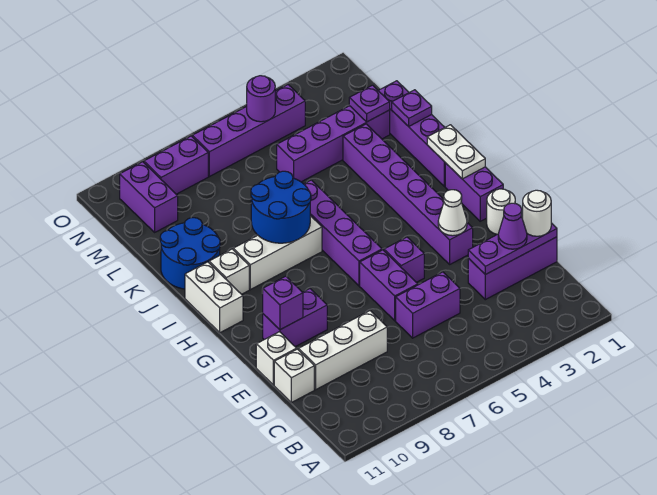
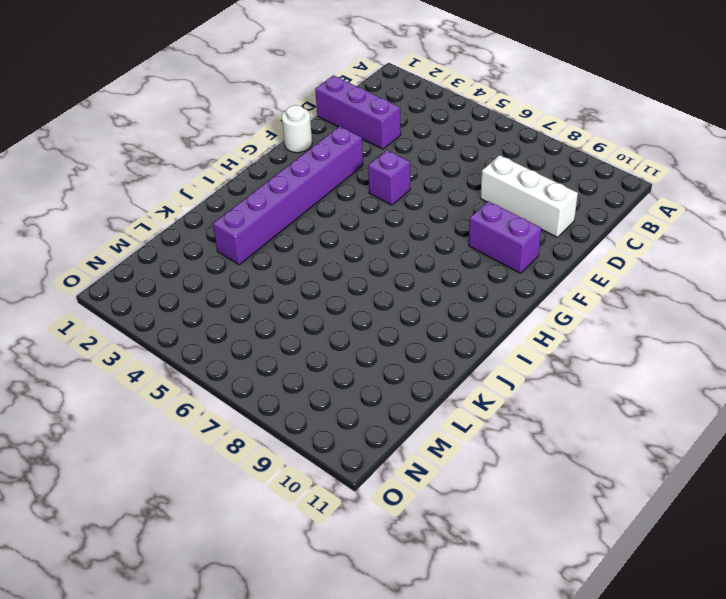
none -> purple brick D5:D6 level 1
none -> white brick D11 level 1
none -> purple brick E6:F6 level 1
none -> white brick E11 level 1

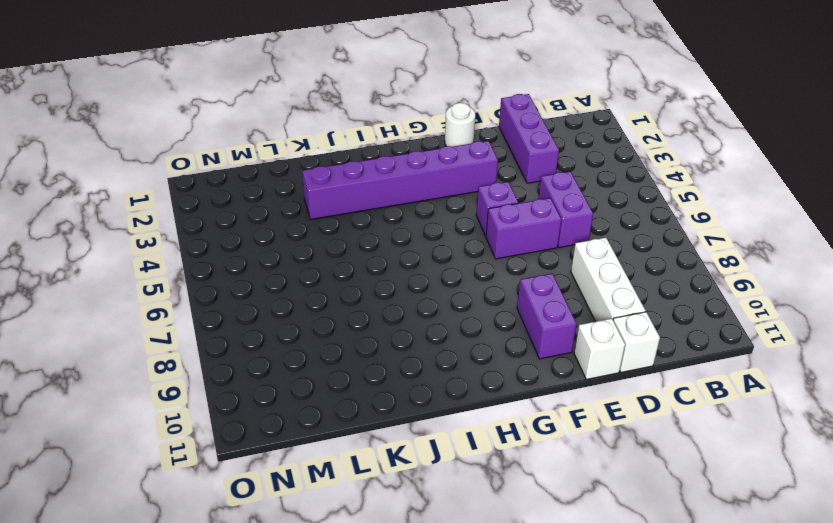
none -> purple brick G1:H1 level 1
none -> purple brick G6:J6 level 1
none -> white brick H11:I11 level 1
none -> purple brick I1:L1 level 1

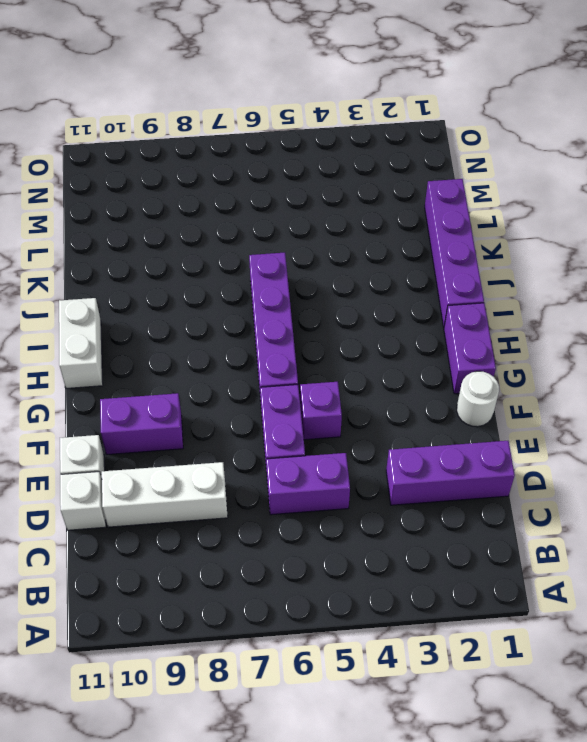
none -> purple brick F3:K3 level 1
none -> white brick I7:I9 level 1
none -> white brick I10 level 1
none -> blue round brick J10:K11 level 1

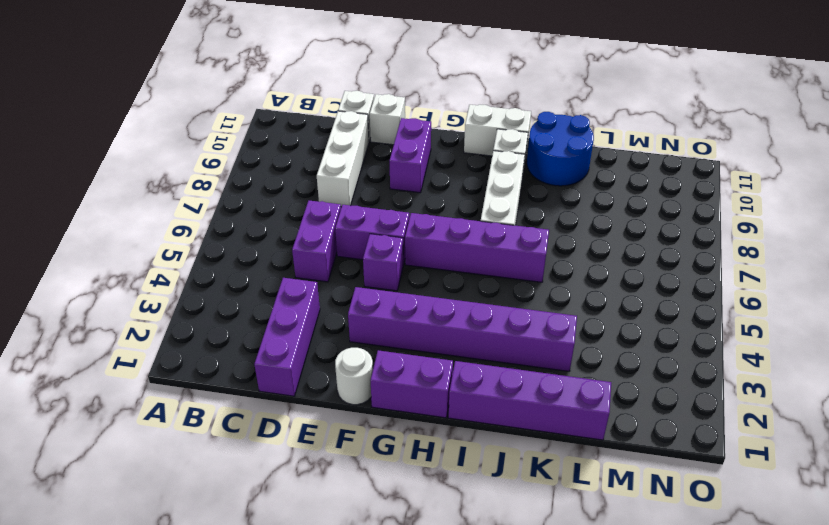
none -> purple brick L2:L5 level 1
none -> purple brick M10:N10 level 1
none -> purple brick N4:N7 level 1
none -> purple brick N8:N9 level 1

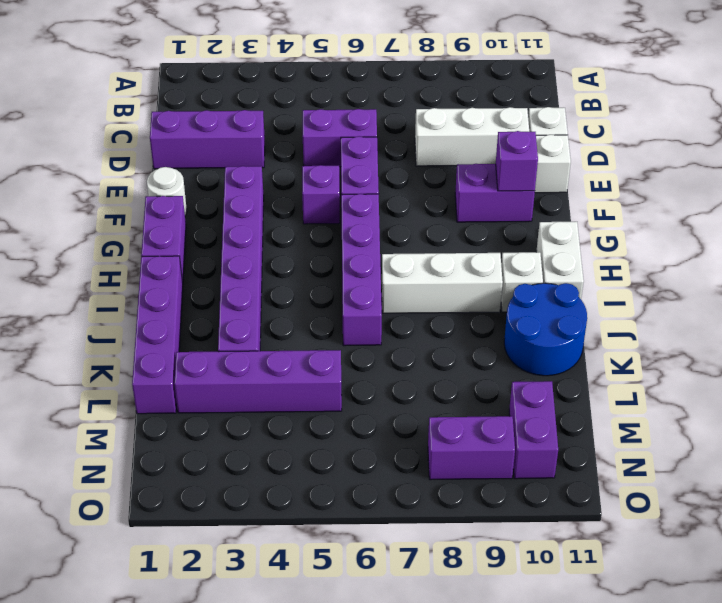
none -> purple brick N4:N7 level 1
none -> purple plate D1:D3 level 2
none -> white cone F3 level 2
none -> white plate H1:I1 level 2

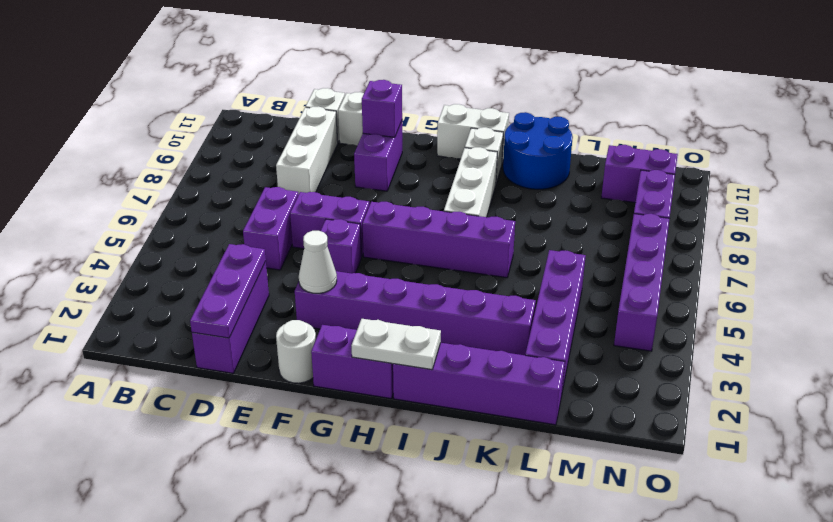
none -> blue round brick I7:J8 level 2
none -> purple plate K1 level 2
none -> purple plate L2 level 2
none -> purple round brick N5 level 2

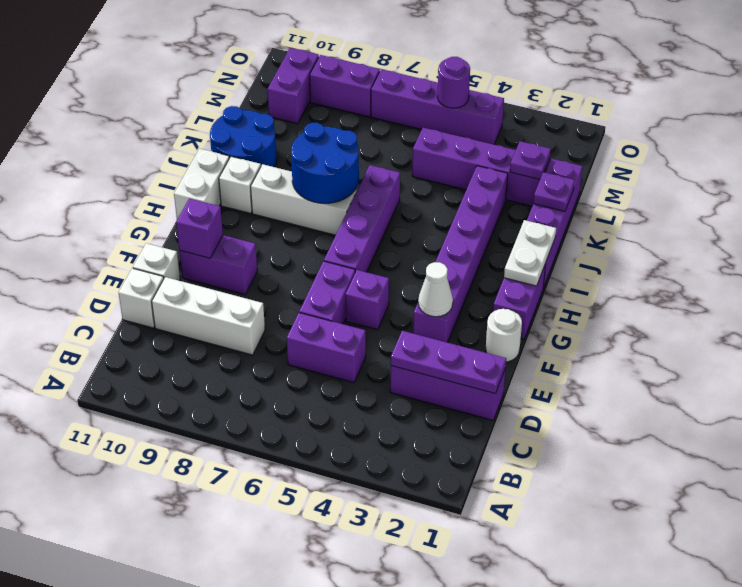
none -> white round brick D1 level 3
none -> purple cone D2 level 3

